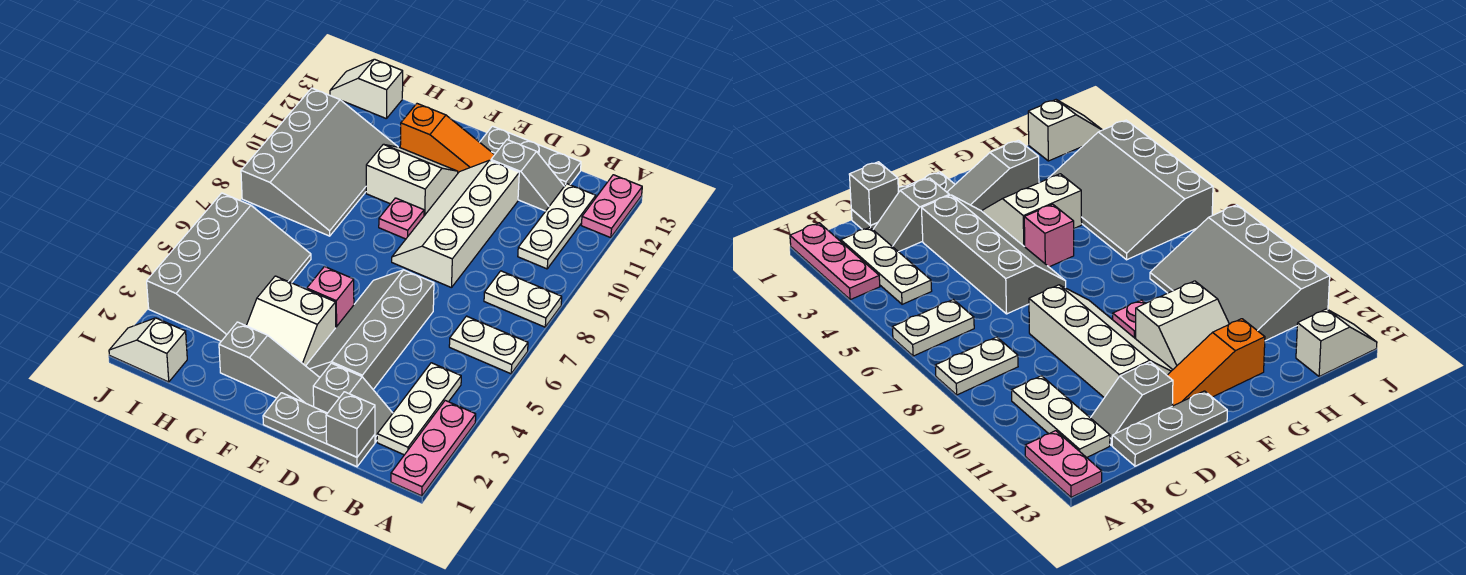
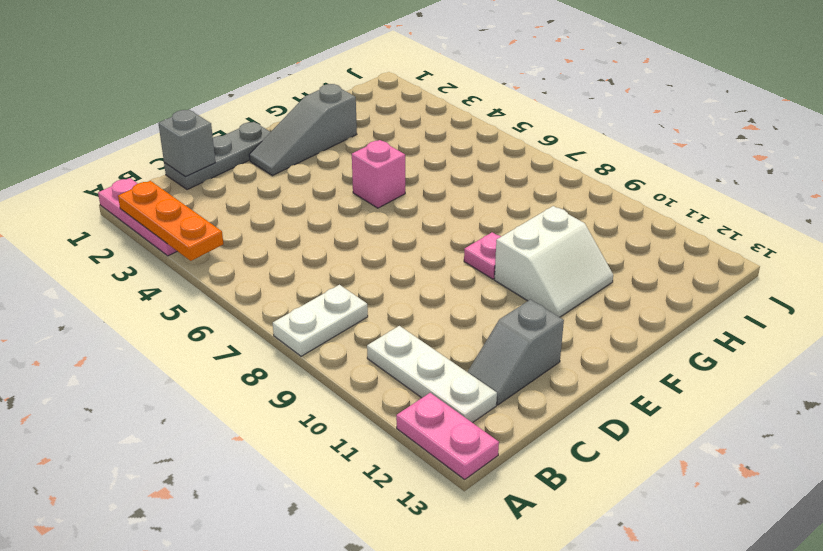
orange plate A2:A4 level 2 -> none
none -> white plate A6:B6 level 1
none -> white plate B2:B4 level 1
none -> grey slope C2:D2 level 1 top D

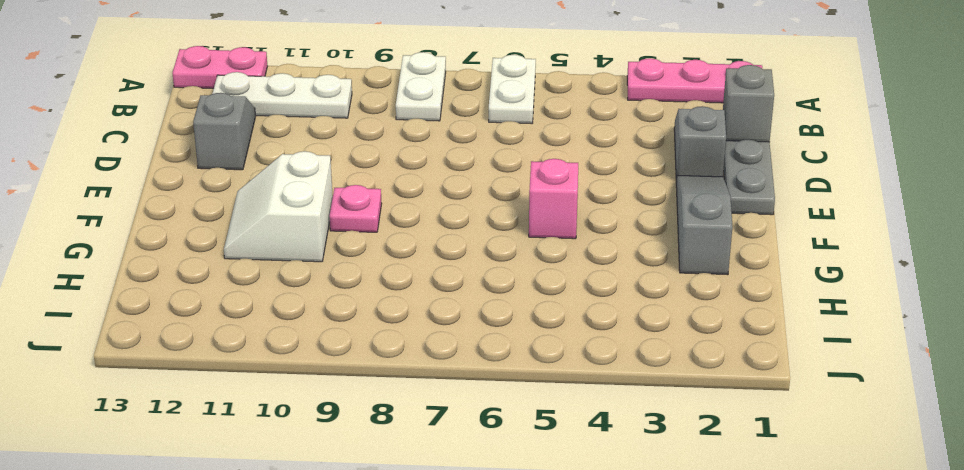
none -> white plate B2:B4 level 1
none -> grey plate C13:E13 level 1
none -> grey slope D3:E6 level 1 top D

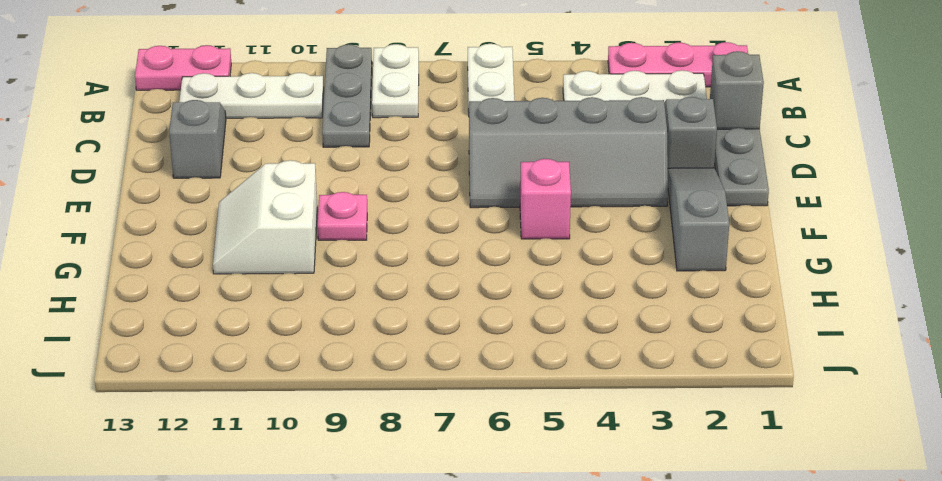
grey plate A9:C9 level 1 -> grey plate C13:E13 level 1
none -> white slope D8:E11 level 1 top D
none -> orange slope E12:G12 level 1 top G
none -> white slope F3:G4 level 1 top 4

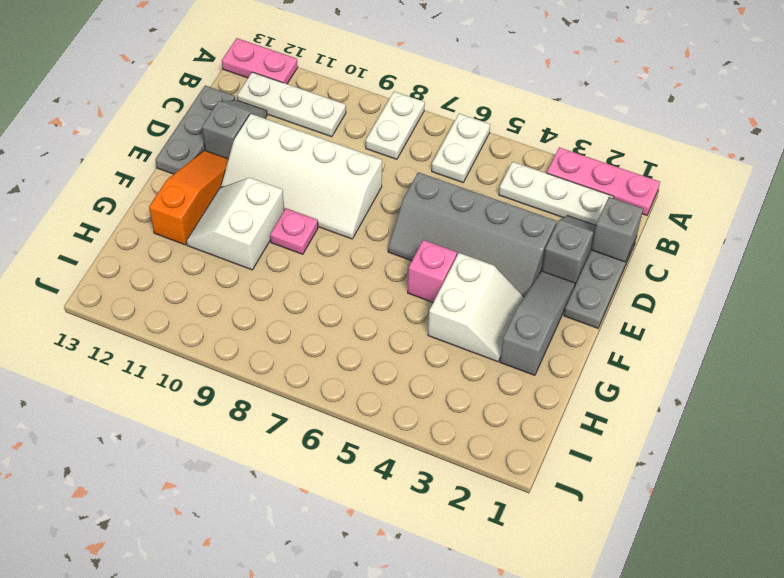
none -> grey slope H3:J6 level 1 top J
none -> grey slope H8:J11 level 1 top J
none -> white slope I1:J1 level 1 top I

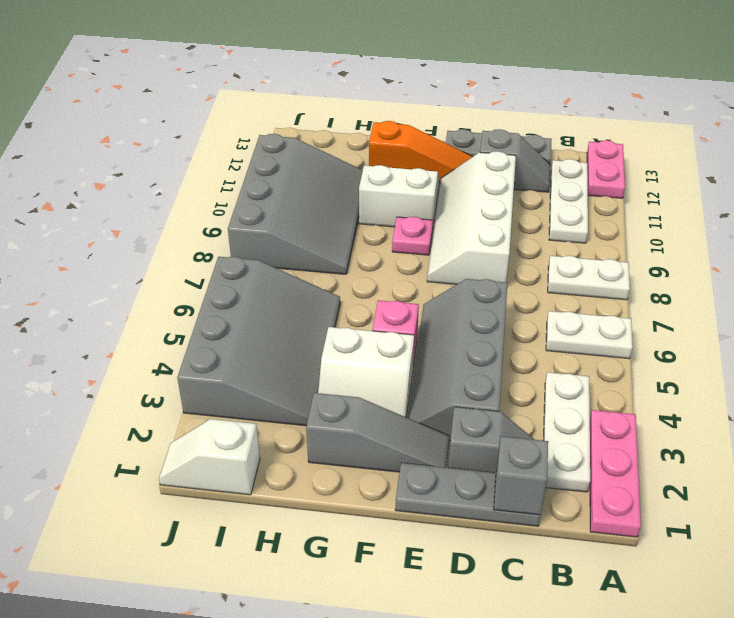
none -> white slope I13:J13 level 1 top I

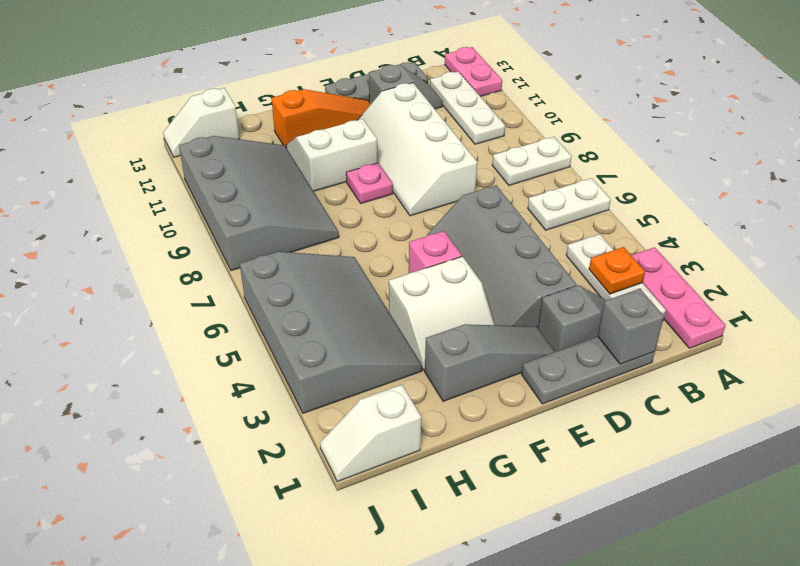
orange plate B3 level 2 -> none

